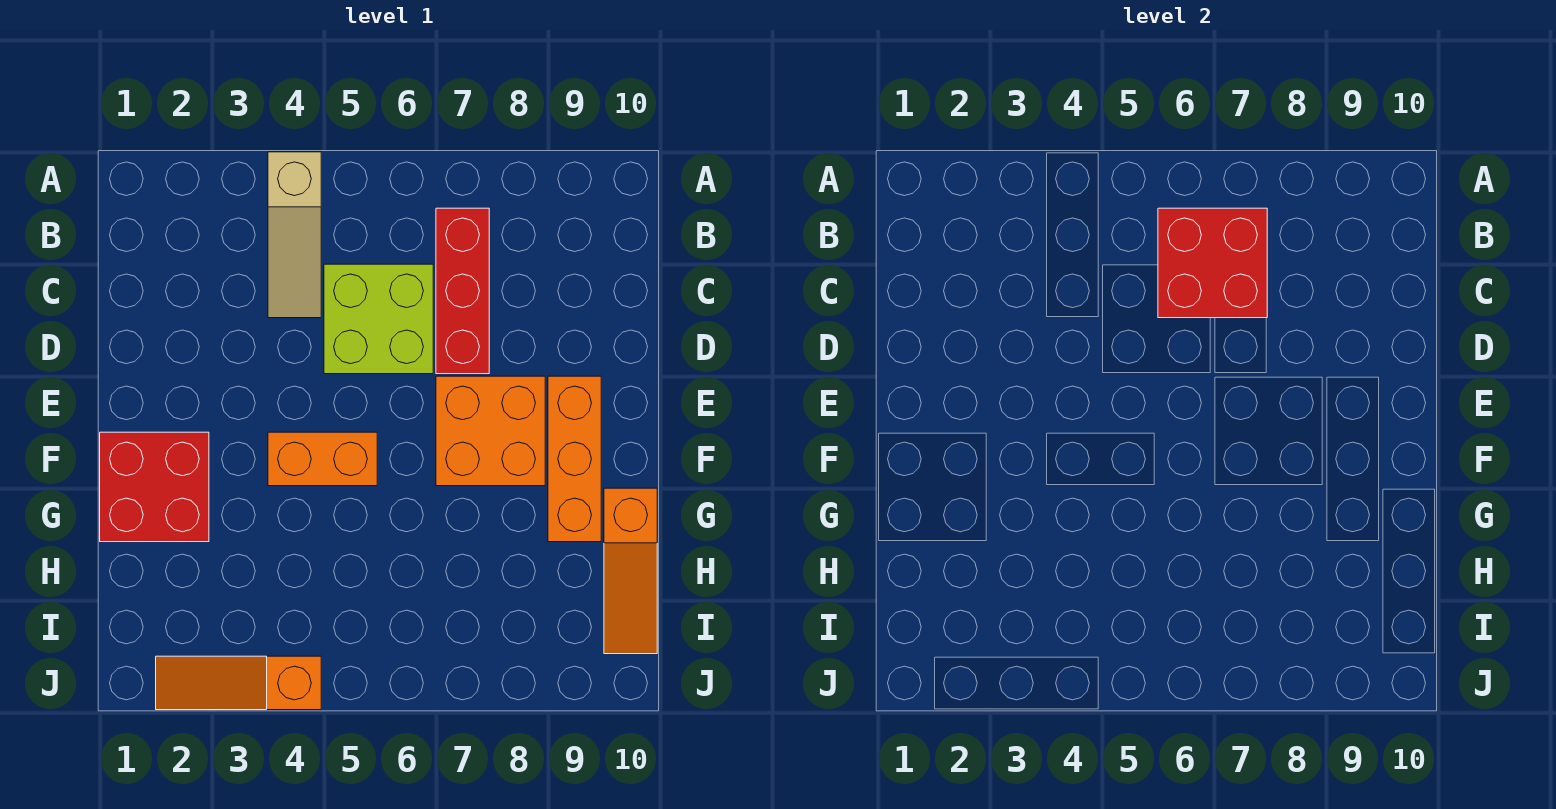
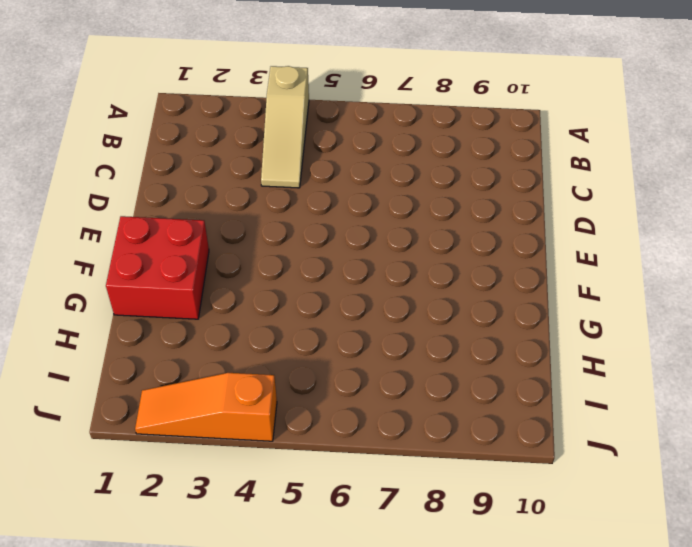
none -> red brick B7:D7 level 1
none -> lime brick C5:D6 level 1

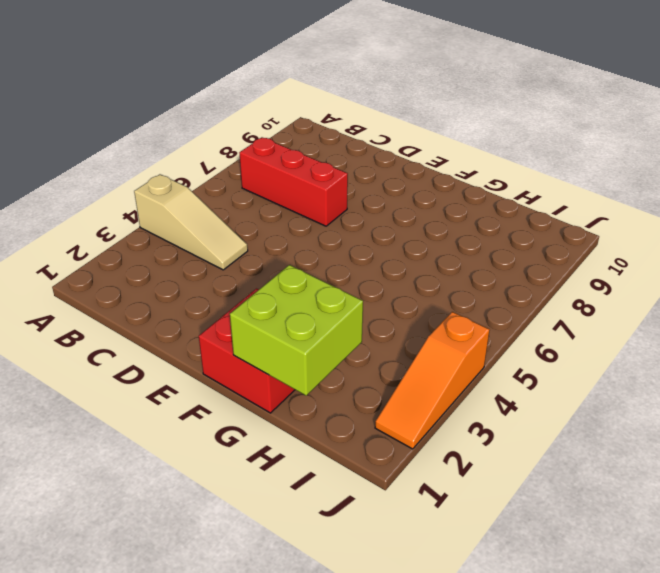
lime brick G1:H2 level 2 -> lime brick C5:D6 level 1
none -> orange brick E7:F8 level 1
none -> orange brick E9:G9 level 1

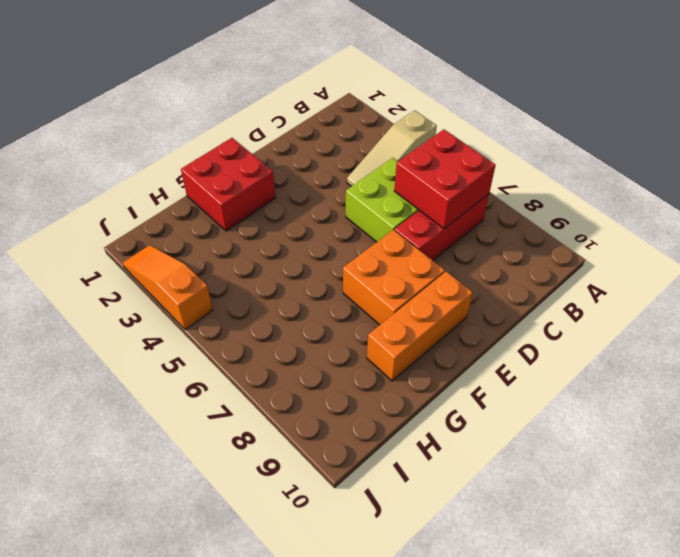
none -> orange brick F4:F5 level 1
none -> orange slope G10:I10 level 1 top G

